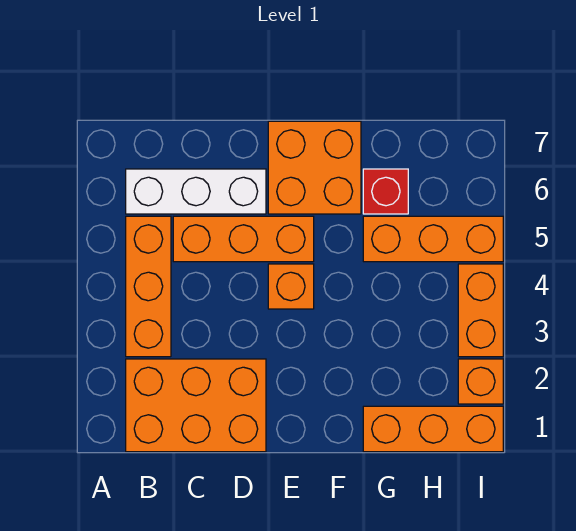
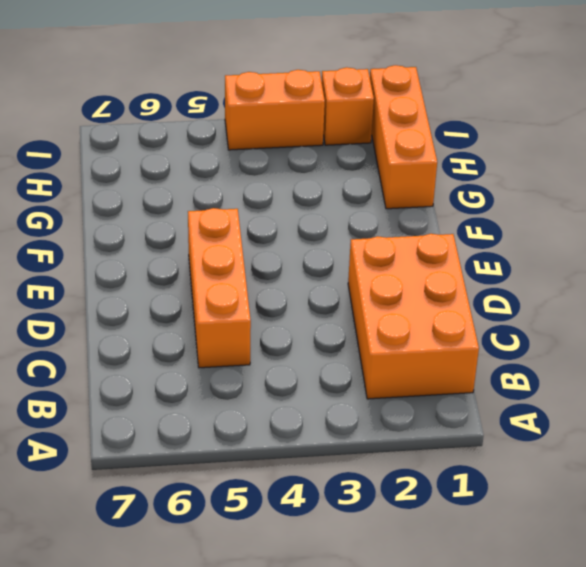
none -> orange brick B3:B5 level 1
none -> white brick B6:D6 level 1

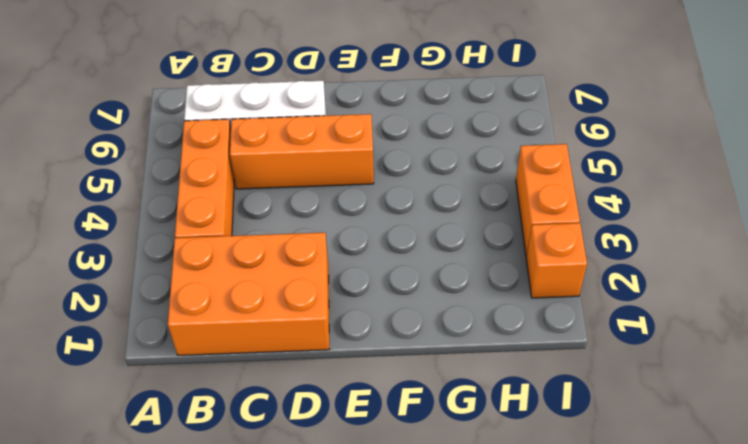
none -> orange brick E4 level 1
none -> orange brick E6:F7 level 1

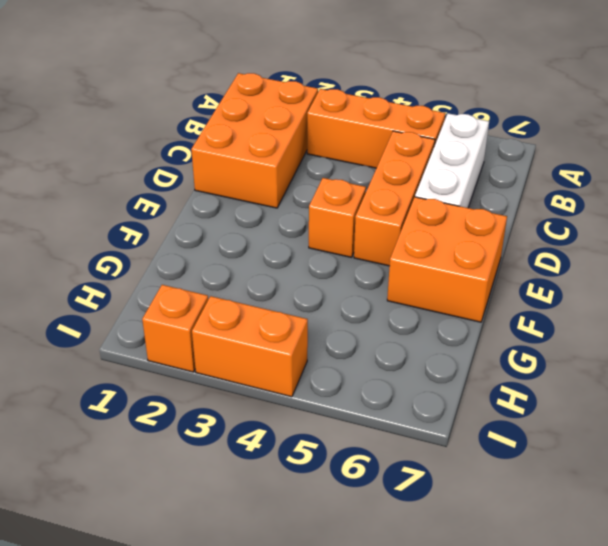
none -> orange brick G1:I1 level 1
none -> orange brick G5:I5 level 1

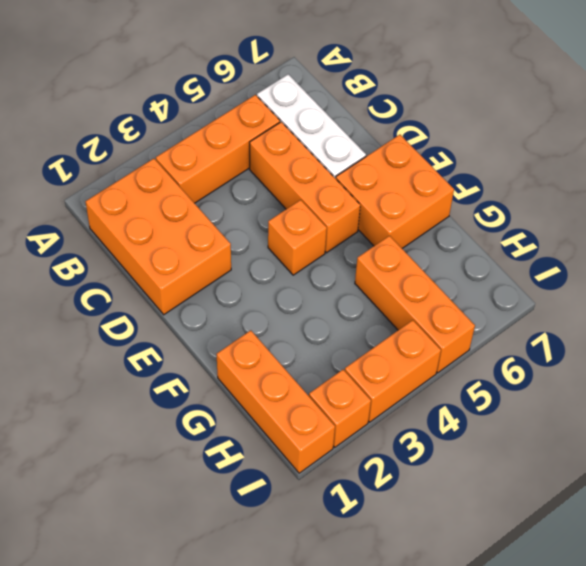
none -> red brick G6 level 1

